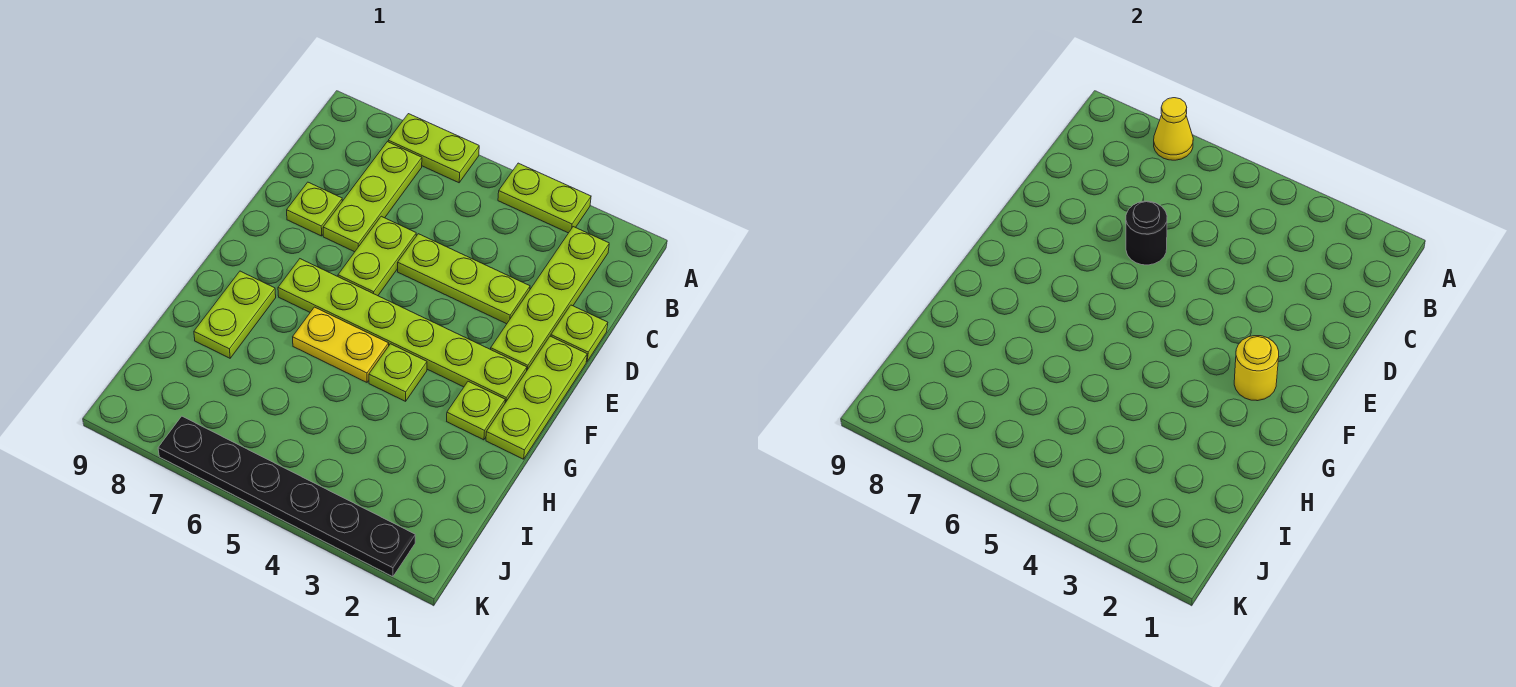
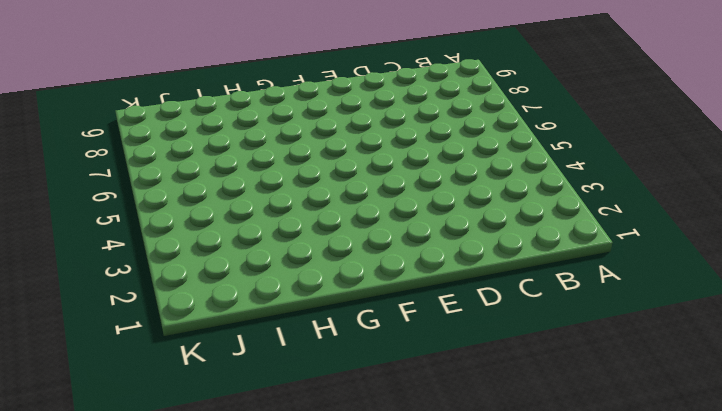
none -> lime plate A3:A4 level 1
none -> lime plate A6:A7 level 1
none -> lime plate B2:E2 level 1

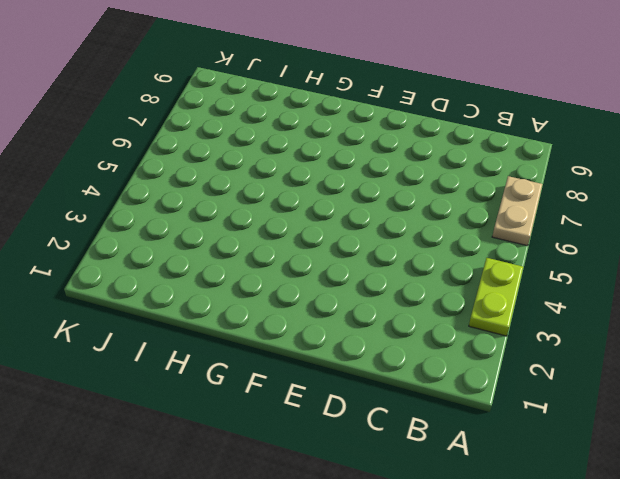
tan plate A6:A7 level 1 -> lime plate A6:A7 level 1
none -> lime plate B2:E2 level 1
none -> lime plate B7:D7 level 1
none -> lime plate D1 level 1

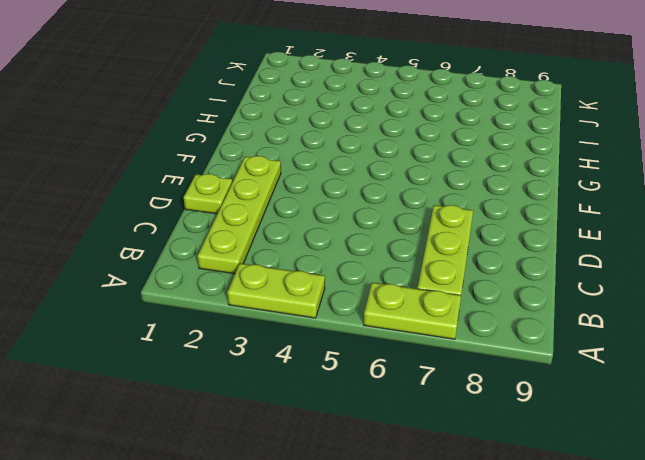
none -> lime plate D3:D5 level 1
none -> lime plate D6:E6 level 1
none -> lime plate D8 level 1

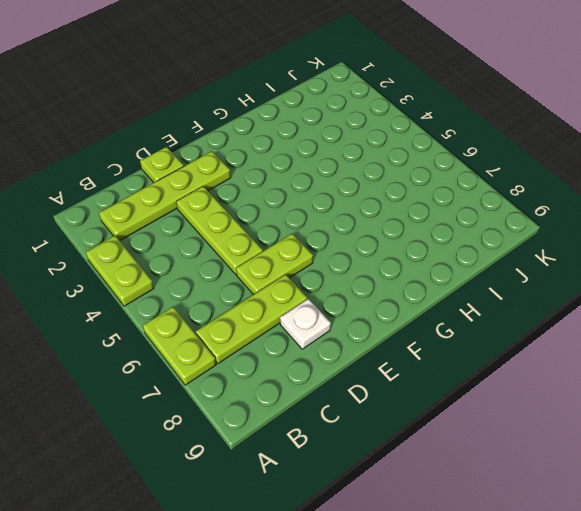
white plate D8 level 1 -> lime plate D8 level 1
none -> lime plate E1:G1 level 1
none -> lime plate F2:F7 level 1
none -> lime plate G2 level 1

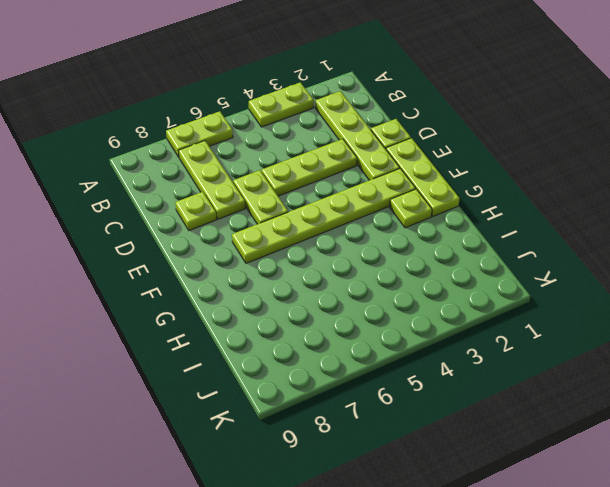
none -> lime plate G4 level 1
none -> yellow plate G5:G6 level 1
none -> lime plate G8:H8 level 1

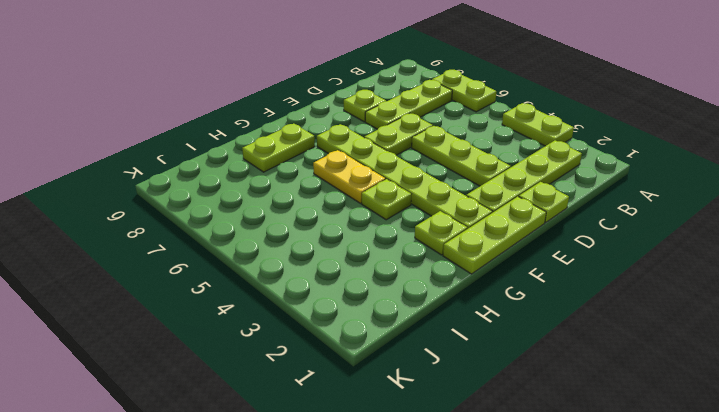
none -> black plate K2:K7 level 1
none -> yellow cone A7 level 2
none -> black round brick D6 level 2

